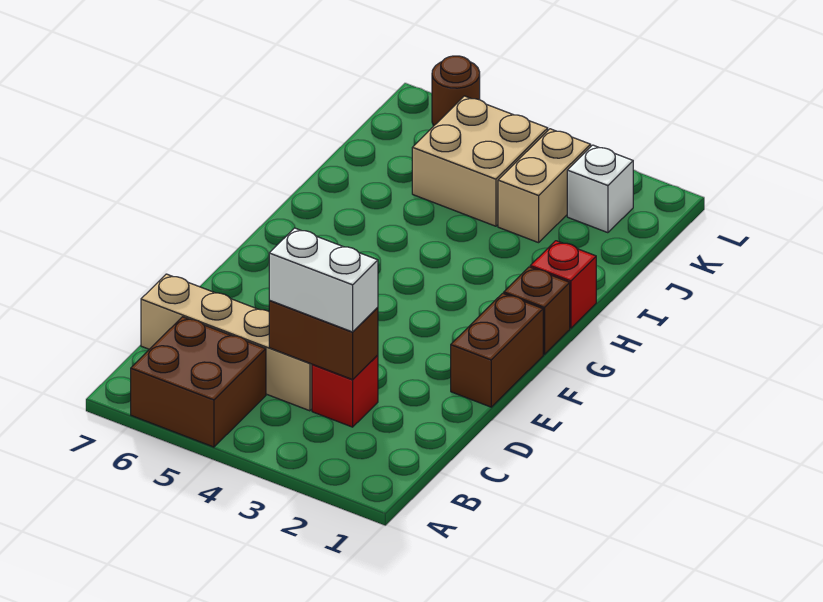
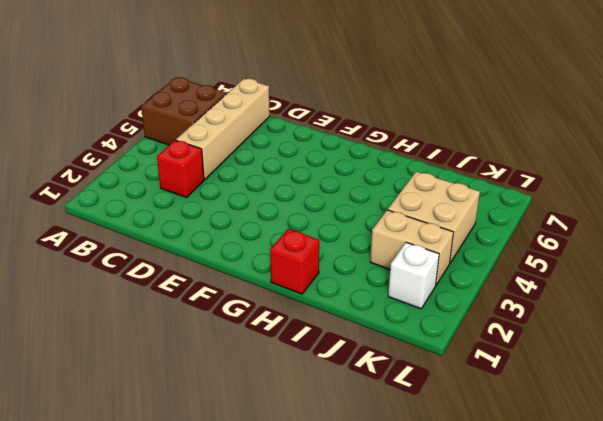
none -> brown brick E1:F1 level 1
none -> brown brick G1 level 1
none -> brown round brick L6 level 1

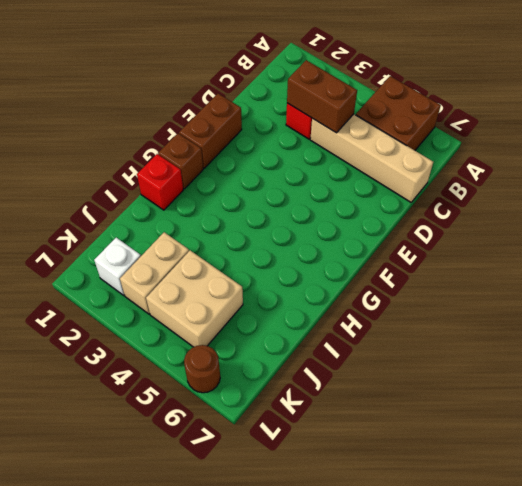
none -> white brick C3:C4 level 3

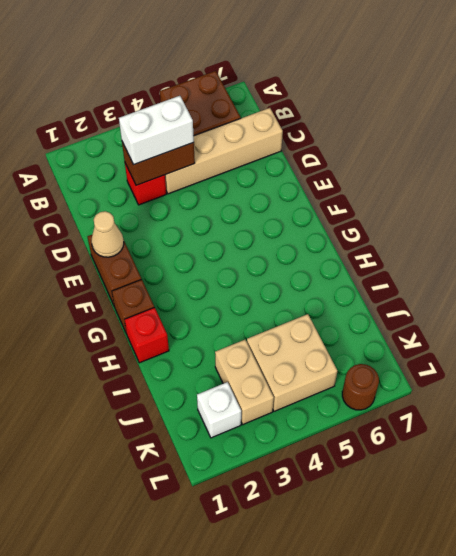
tan cone E1 level 2 -> none

